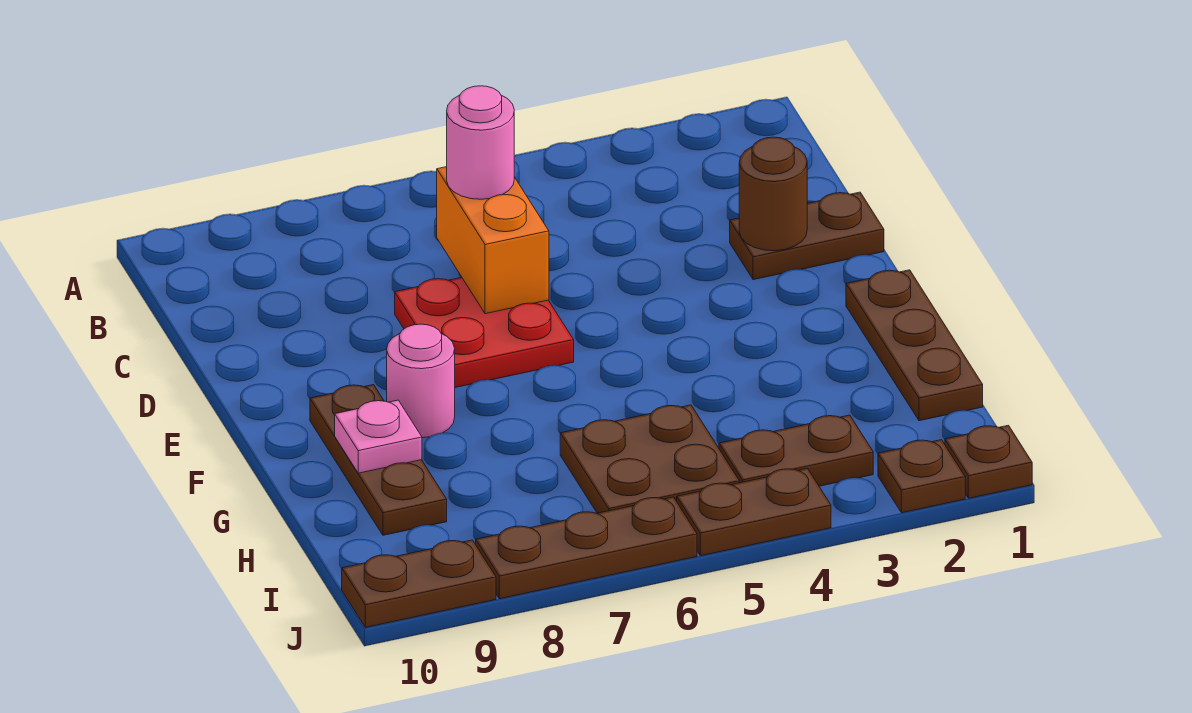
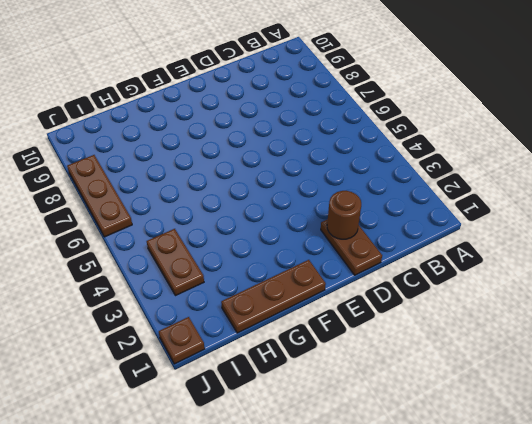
none -> red plate D6:E7 level 1
none -> pink round brick F8 level 1
none -> brown plate F9:H9 level 1

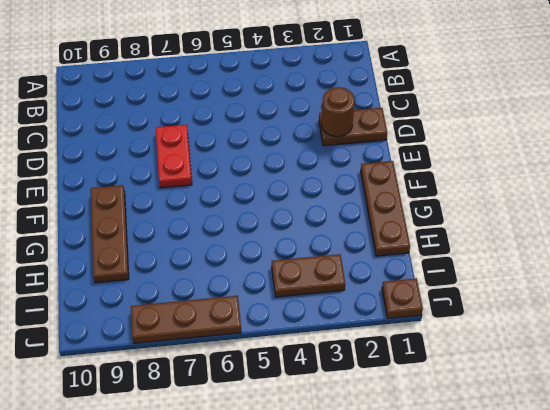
red plate D7:E7 level 1 -> red plate D6:E7 level 1
none -> pink round brick F8 level 1
none -> brown plate H5:I6 level 1
none -> brown plate J2 level 1

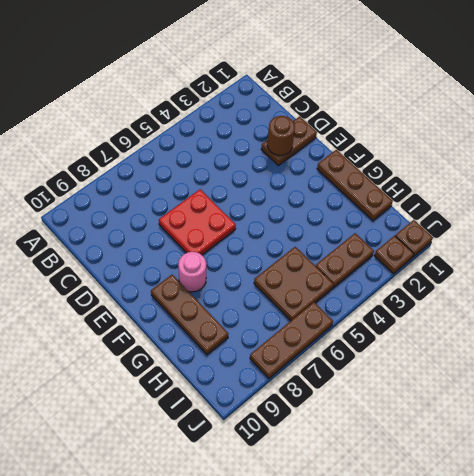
none -> brown plate J4:J5 level 1
none -> brown plate J9:J10 level 1
none -> orange brick C6:D6 level 2

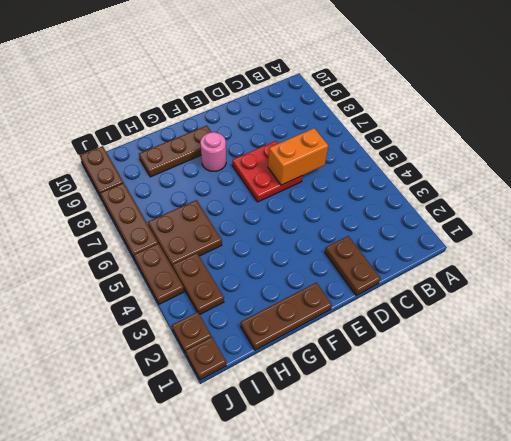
none -> brown round brick D2 level 2
none -> pink plate G9 level 2
none -> pink round brick C6 level 3

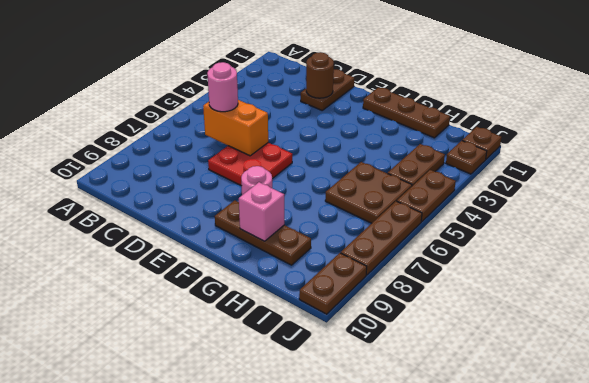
pink brick G9 level 2 -> pink plate G9 level 2

